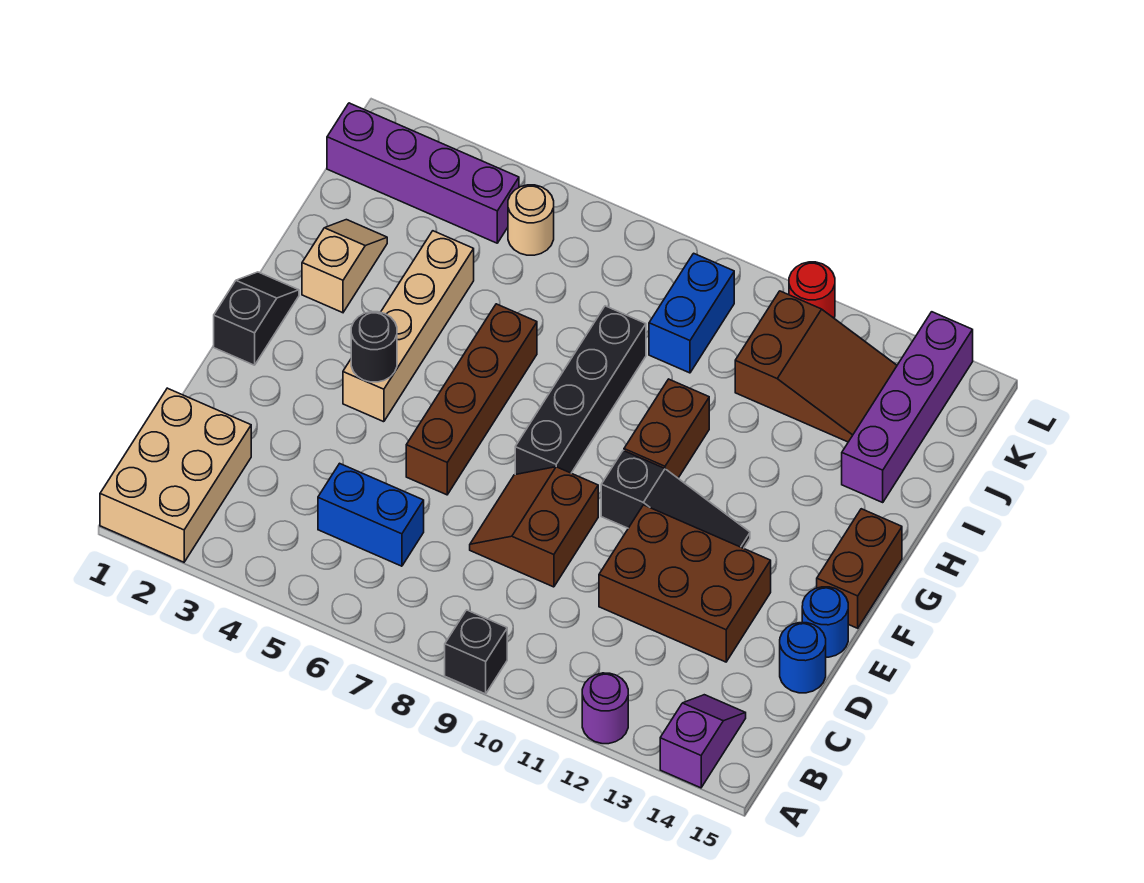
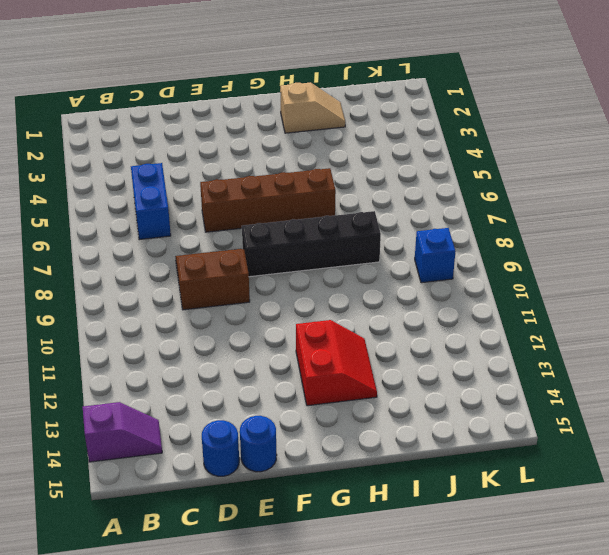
red slope G12:H13 level 1 top G -> none
blue brick K9 level 1 -> blue brick J9:K9 level 1
none -> tan brick A1:C2 level 1
none -> black brick A9 level 1
none -> purple round brick A12 level 1

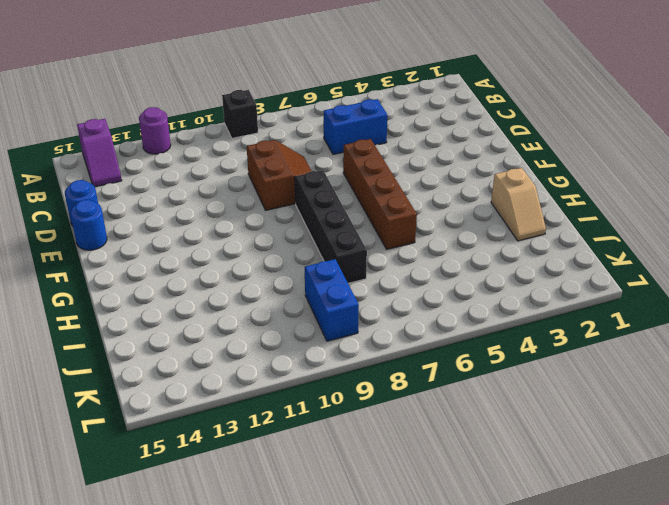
none -> tan brick A1:C2 level 1
none -> brown brick D11:E13 level 1
none -> black slope F1:G1 level 1 top F

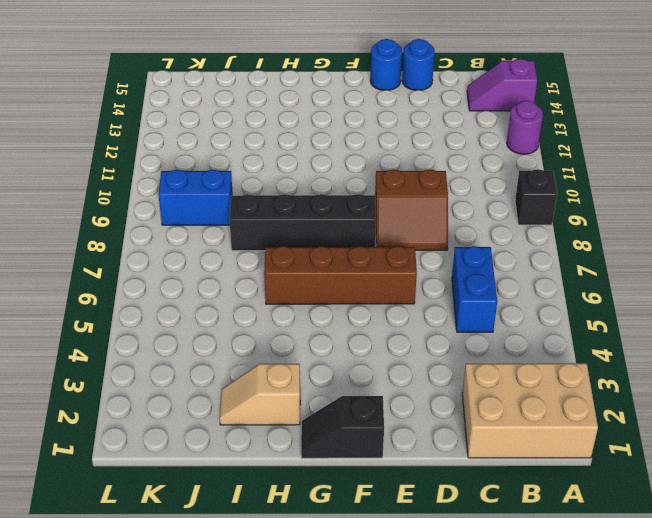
none -> brown brick D11:E13 level 1
none -> tan brick F4:I4 level 1
none -> black slope F10:F12 level 1 top 10

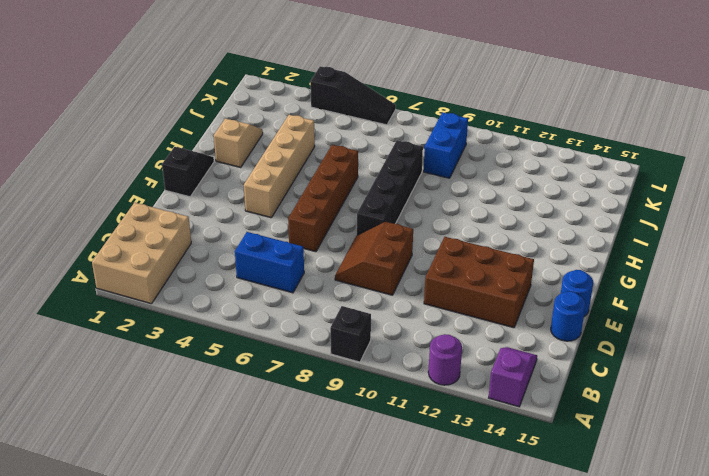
black slope L4:L6 level 1 top 4 -> black slope F10:F12 level 1 top 10
none -> brown brick F15:G15 level 1
none -> brown brick G10:H10 level 1
none -> purple brick I14:L14 level 1

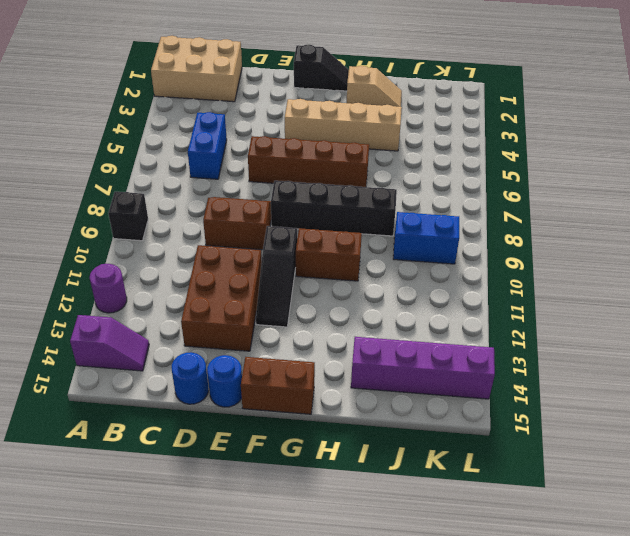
none -> brown slope J11:K13 level 1 top 11
none -> purple brick K1:K4 level 1
none -> tan round brick K5 level 1

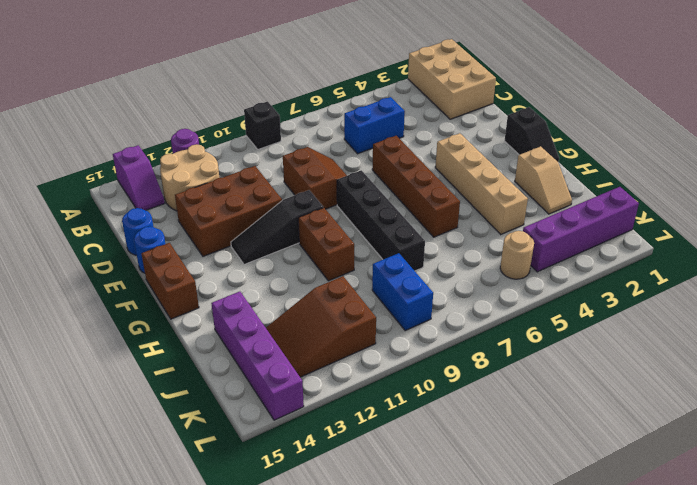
tan round brick B12:C13 level 1 -> none
none -> red round brick L11 level 1
none -> black round brick F4 level 2

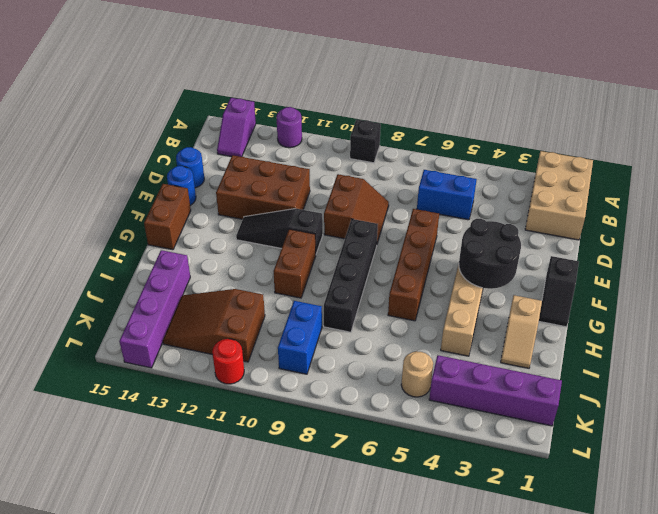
black round brick F3:G4 level 2 -> black round brick F4 level 2

